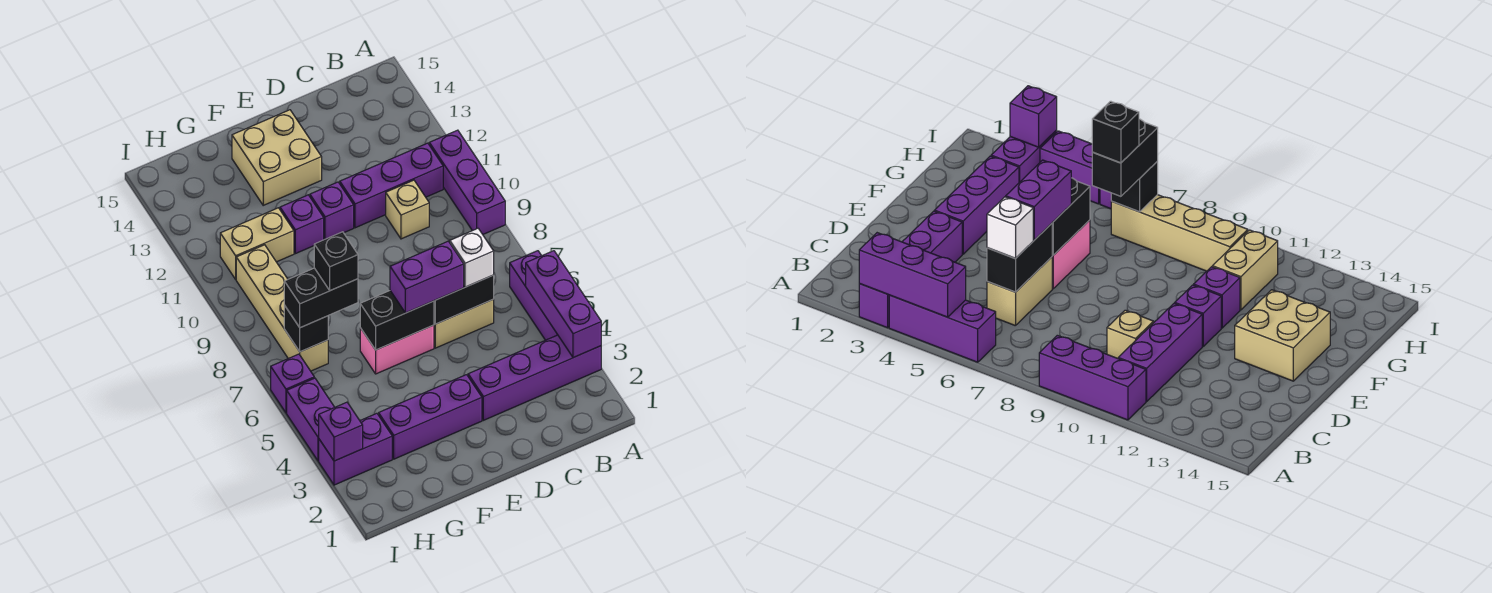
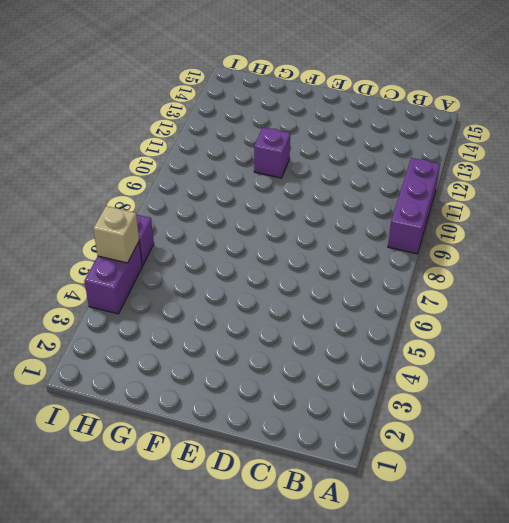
tan brick I5 level 2 -> tan brick C10 level 1
none -> purple brick A3:D3 level 1
none -> purple brick A4:A6 level 1
none -> purple brick B11:D11 level 1

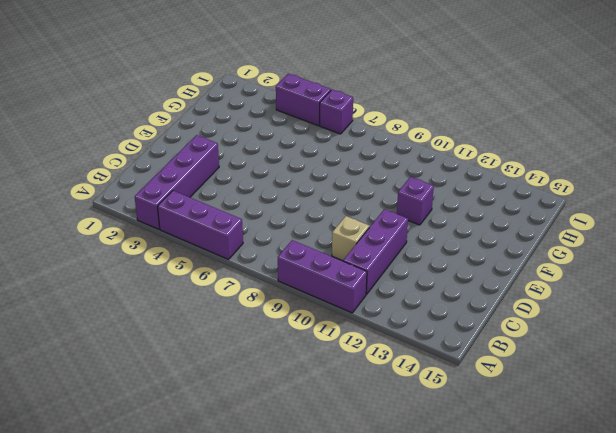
none -> tan brick C6:D6 level 1
none -> purple brick E3:G3 level 1
none -> pink brick E6:F6 level 1

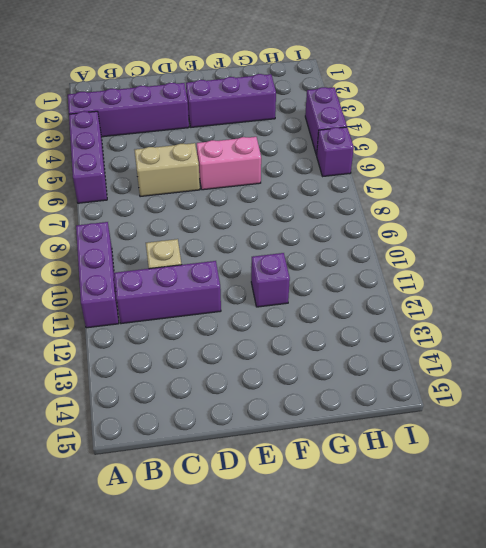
none -> purple brick E11 level 1
none -> tan brick E13:F14 level 1
none -> tan brick G11:H11 level 1

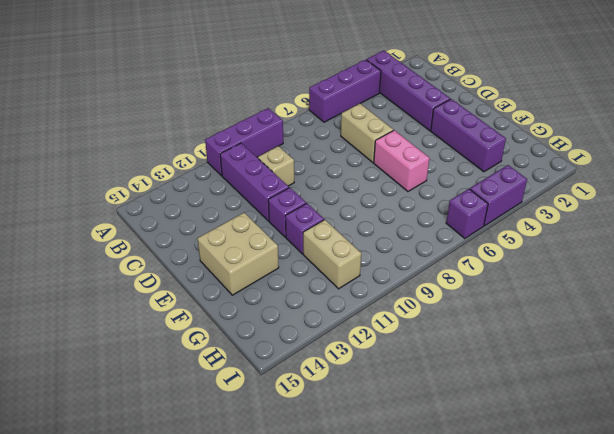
none -> purple brick H3:I3 level 1
none -> tan brick H7:H10 level 1
none -> purple brick A3:A5 level 2

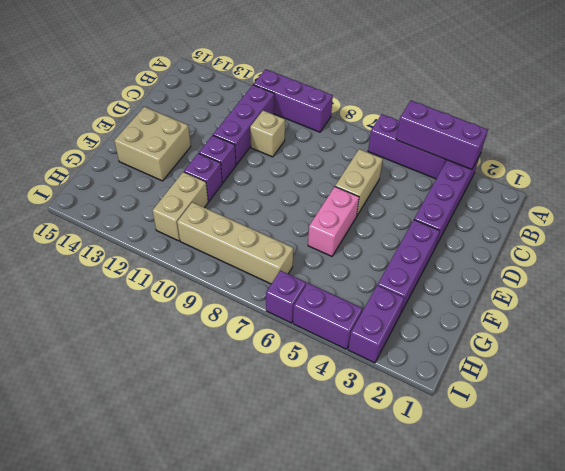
none -> black brick C6:D6 level 2
none -> black brick E6:F6 level 2
none -> black brick H7 level 2

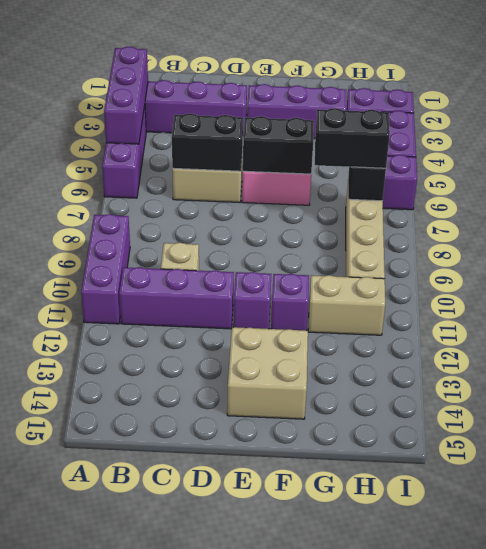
none -> purple brick I3 level 2
none -> white brick C6 level 3
none -> purple brick D6:E6 level 3

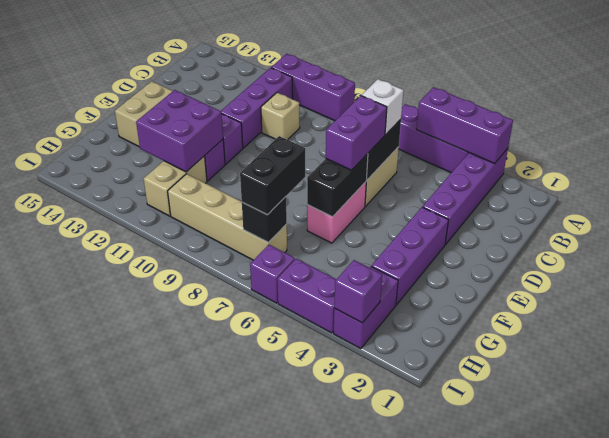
purple brick F11:G12 level 2 -> none
none -> black brick G7 level 4

